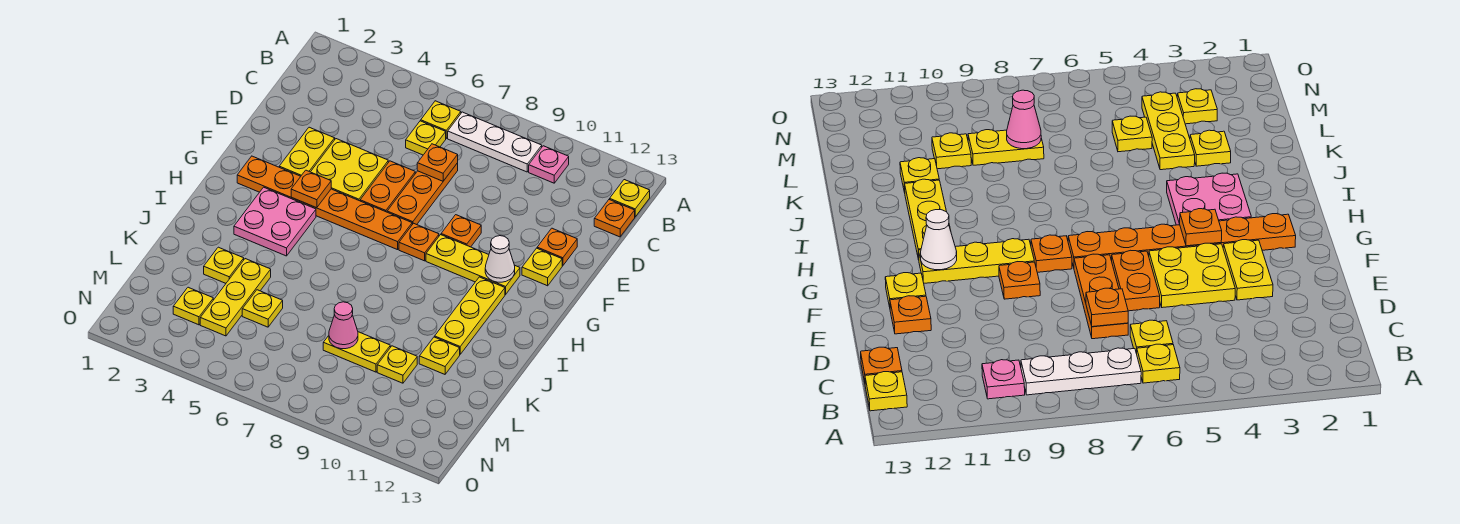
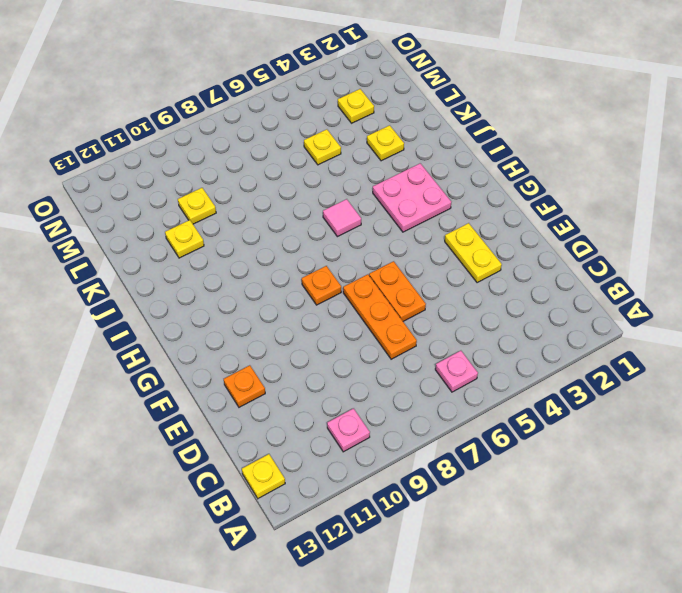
pink plate B6 level 1 -> yellow plate B6 level 1
pink tile I6 level 1 -> none
none -> white plate B7:B9 level 1
none -> yellow plate C6 level 1
none -> orange plate C13 level 1

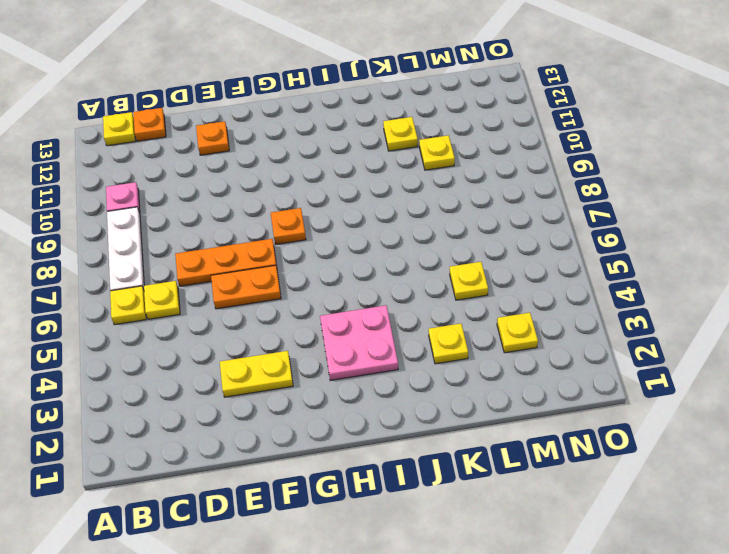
none -> yellow plate E4:F5 level 1
none -> orange plate F9 level 1
none -> yellow plate F12 level 1

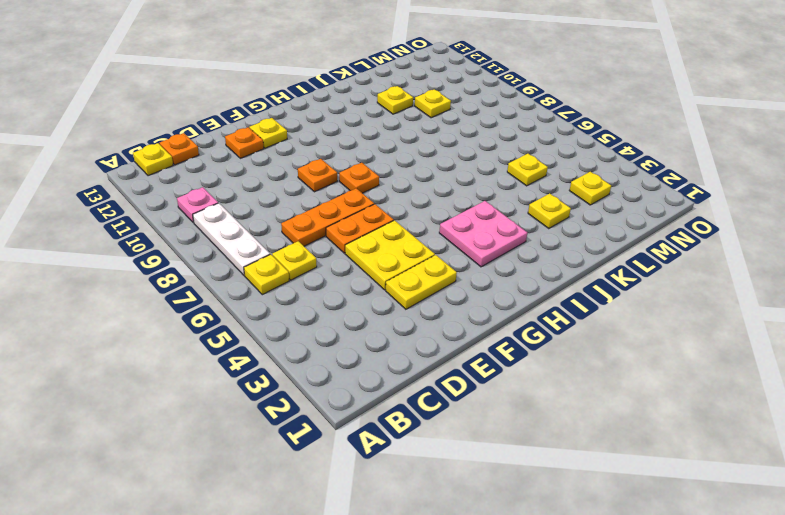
none -> orange plate G2:G7 level 1
none -> yellow plate G9:G11 level 1
none -> yellow plate H11:J11 level 1

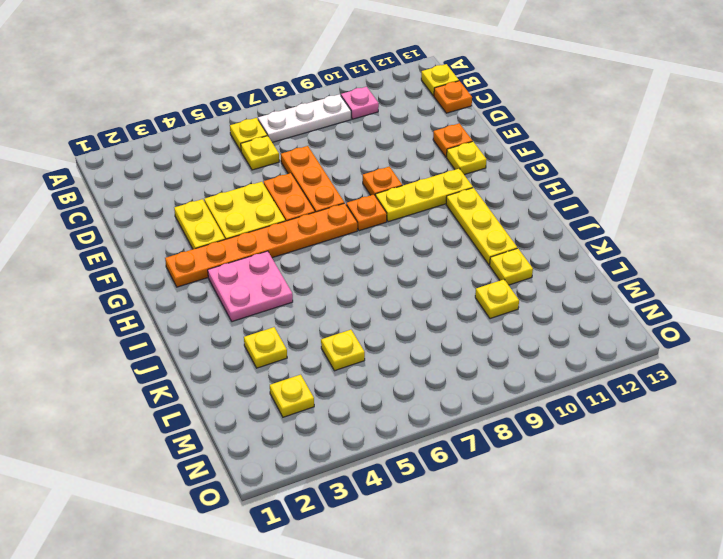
none -> yellow plate K4:M4 level 1
none -> yellow plate L8:L9 level 1
none -> orange plate D7 level 2

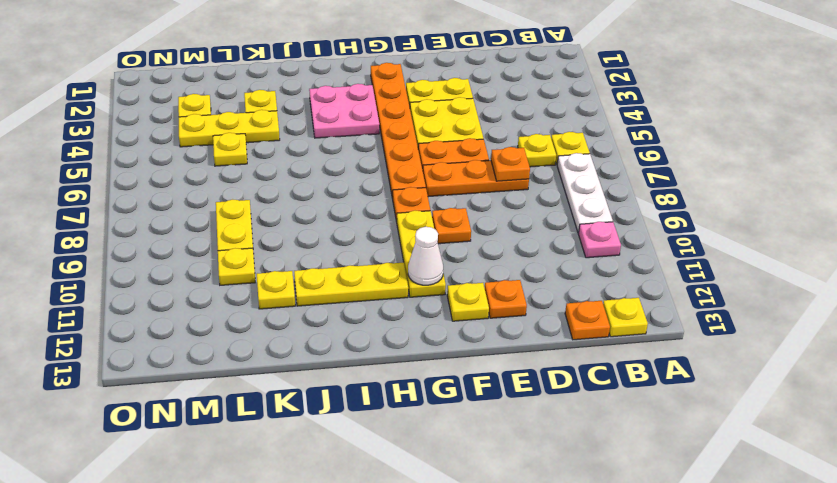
none -> orange plate G4 level 2
none -> pink cone L8 level 2

